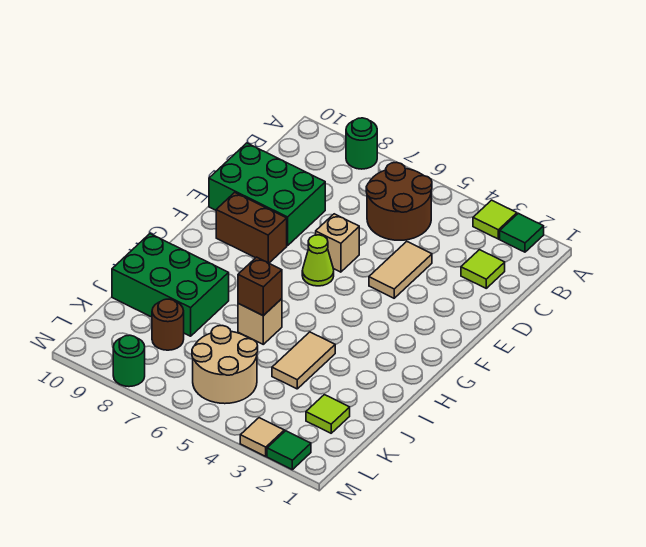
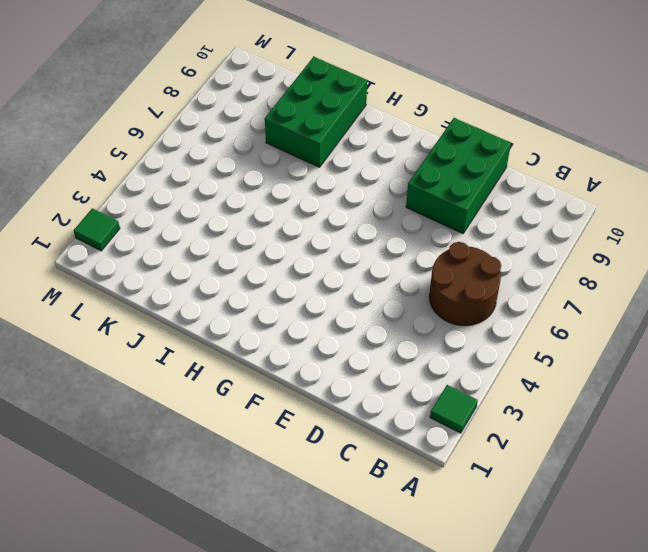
none -> lime tile A3 level 1
none -> green round brick A8 level 1
none -> lime tile C2 level 1

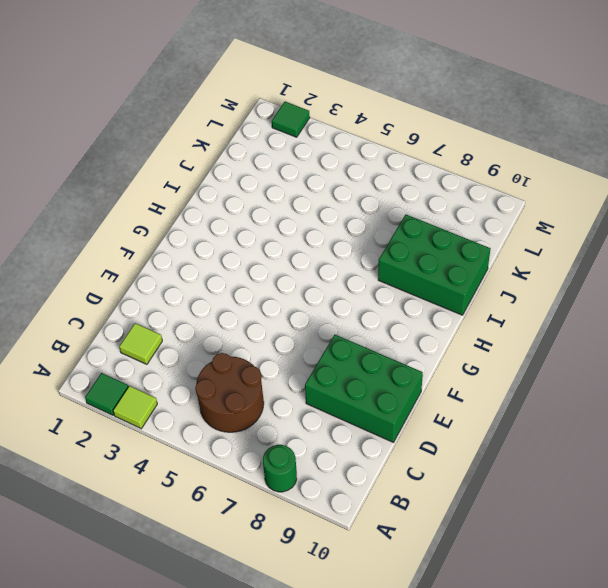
none -> tan tile D4:E4 level 1
none -> tan brick E6 level 1
none -> lime cone F6 level 1

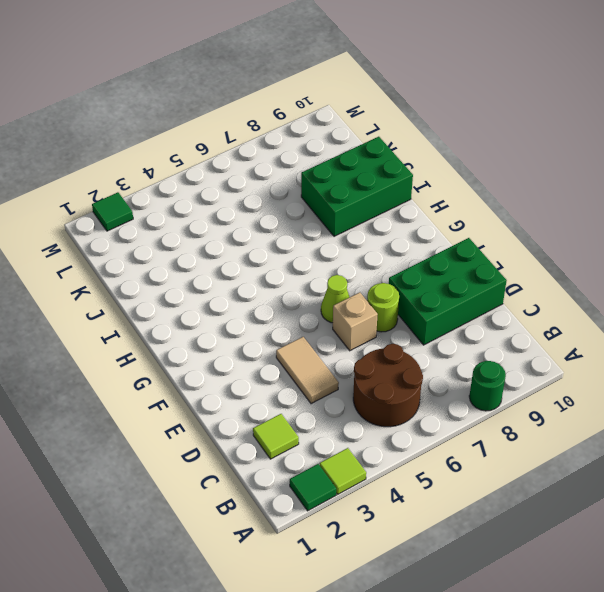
lime round brick E7 level 1 -> none
none -> brown brick F8:F9 level 1
none -> tan tile I4:J4 level 1
none -> tan brick I6 level 1

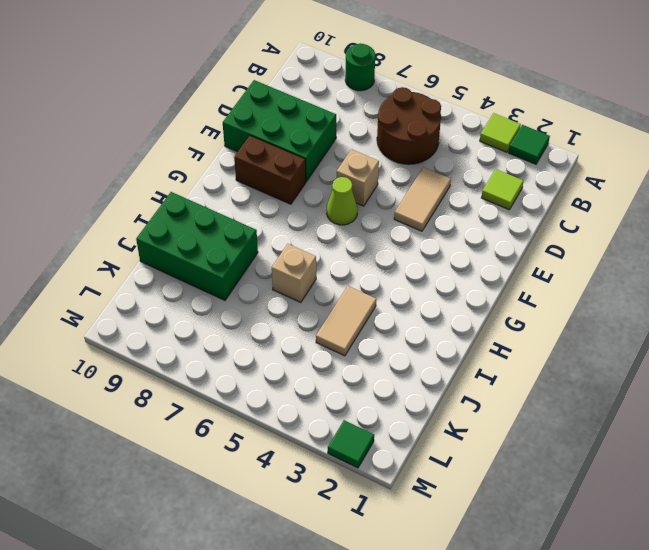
none -> lime tile K2 level 1
none -> tan round brick K5:L6 level 1
none -> brown round brick K8 level 1

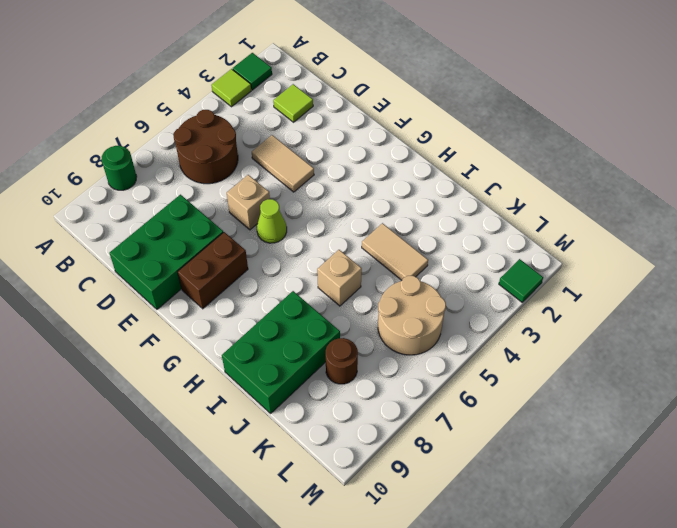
none -> lime tile K2 level 1
none -> tan tile M3 level 1
none -> green round brick M8 level 1

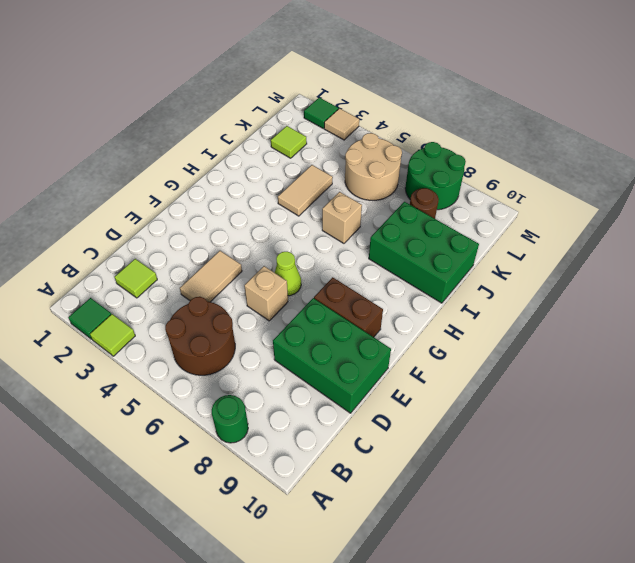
green round brick L7:M8 level 1 -> green round brick M8 level 1
none -> brown brick I6 level 2

